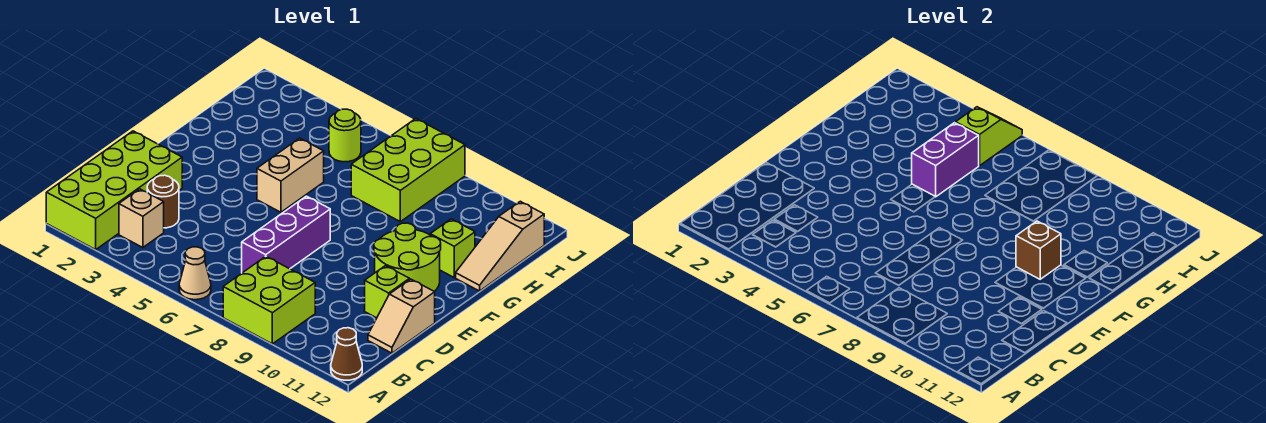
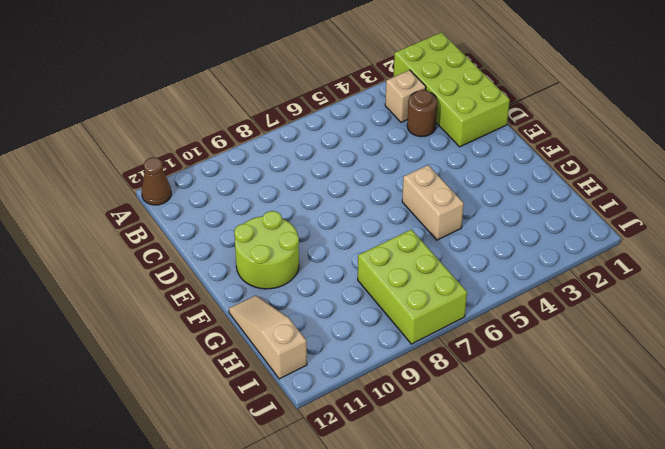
none -> tan cone A6 level 1
none -> lime brick A8:B9 level 1
none -> purple brick C7:E7 level 1

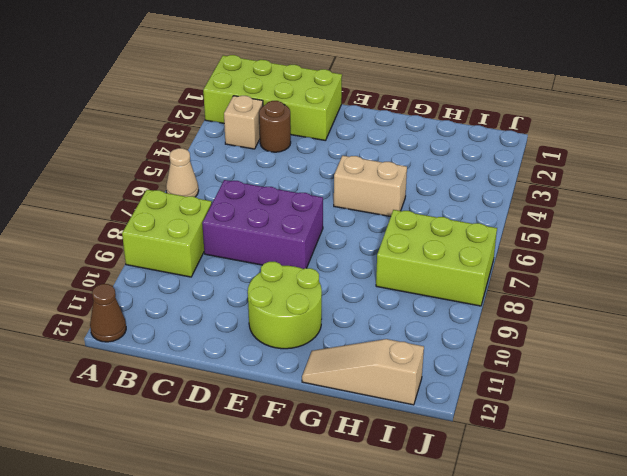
purple brick C7:E8 level 1 -> purple brick C7:E7 level 1
none -> tan slope C12:D12 level 1 top D
none -> lime brick D11 level 1
none -> lime brick G11 level 1

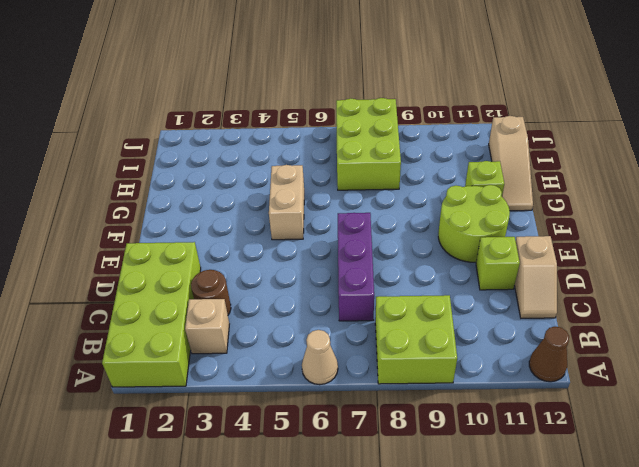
none -> lime round brick I5 level 1
none -> brown brick F10 level 2
none -> purple brick G5:H5 level 2

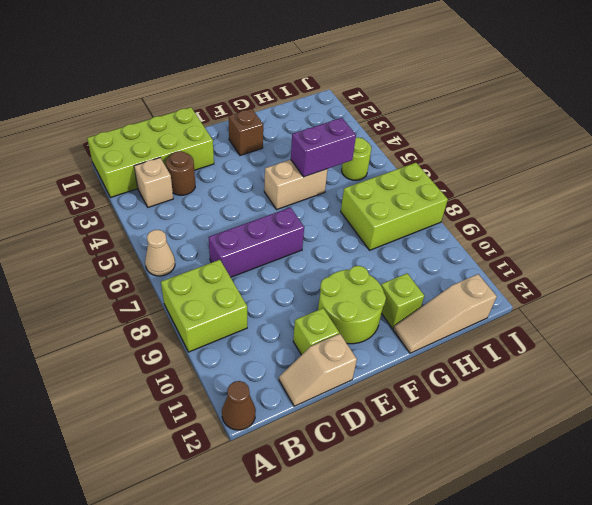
brown brick F2 level 1 -> brown brick F10 level 2
none -> lime slope I5:J5 level 2 top I

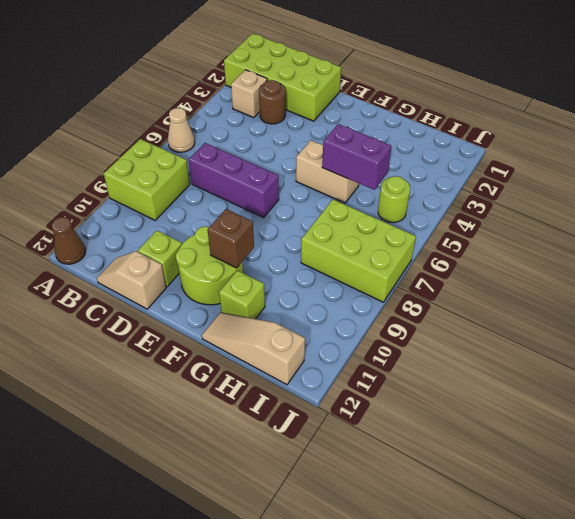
none -> lime slope I5:J5 level 2 top I

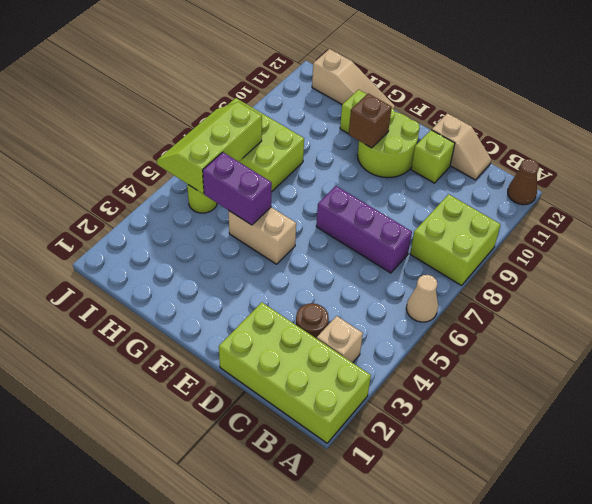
lime slope I5:J7 level 2 top I -> lime slope I5:J5 level 2 top I

